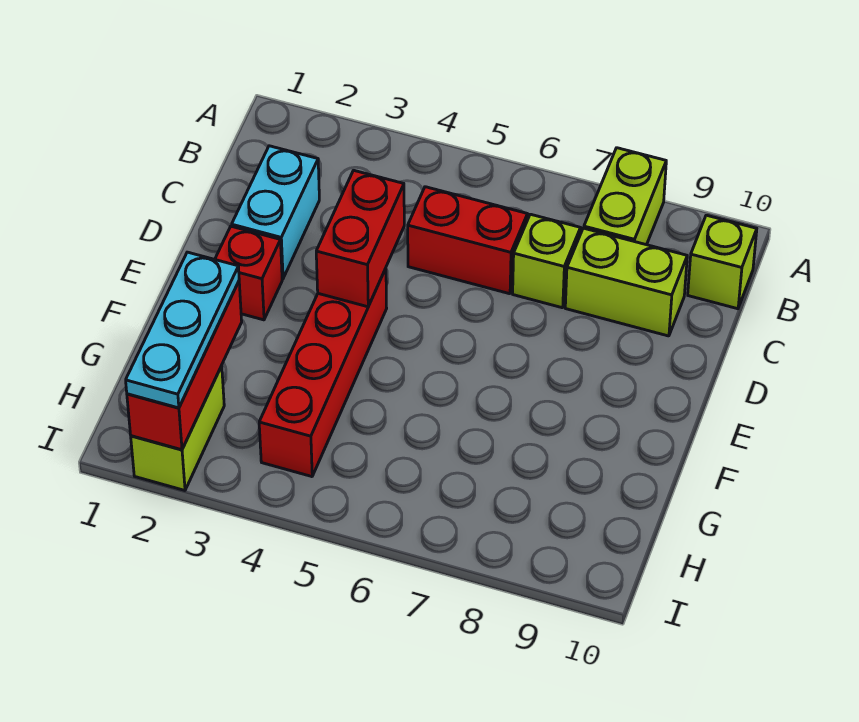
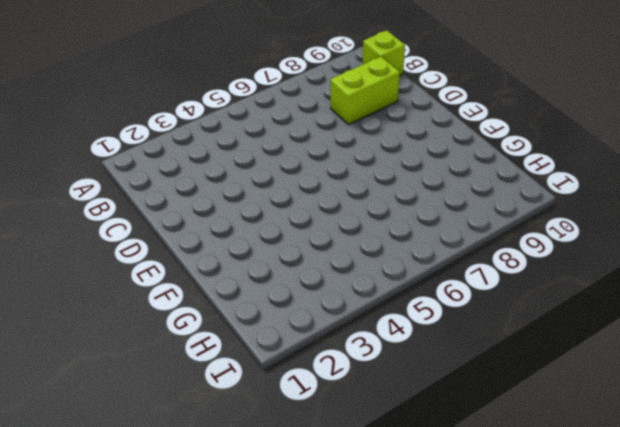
none -> lime brick A8:B8 level 1
none -> cyan brick C2:D2 level 1
none -> red brick C5:C6 level 1

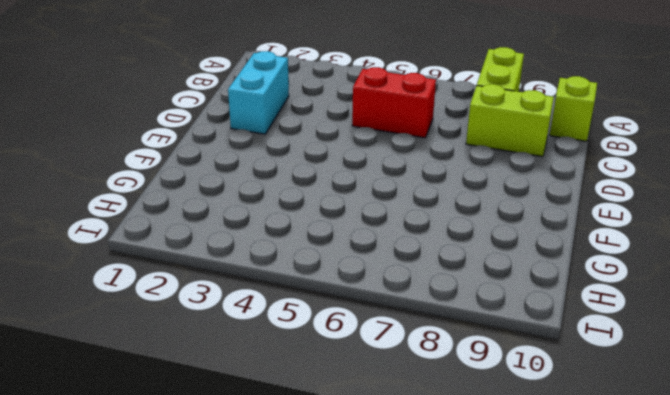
none -> lime brick C7 level 1
none -> red brick E2 level 1
none -> red brick E4:H4 level 1

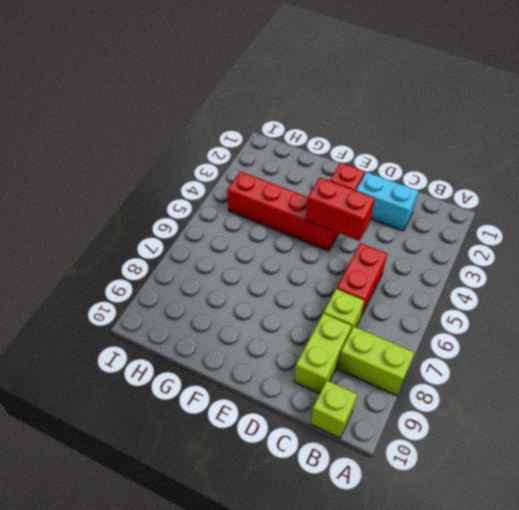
none -> lime brick H2:I2 level 1
none -> red brick G2:I2 level 2
none -> cyan plate G2:I2 level 3

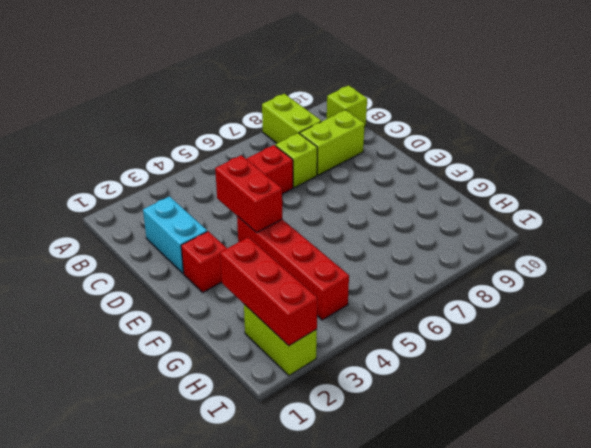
none -> cyan plate G2:I2 level 3

